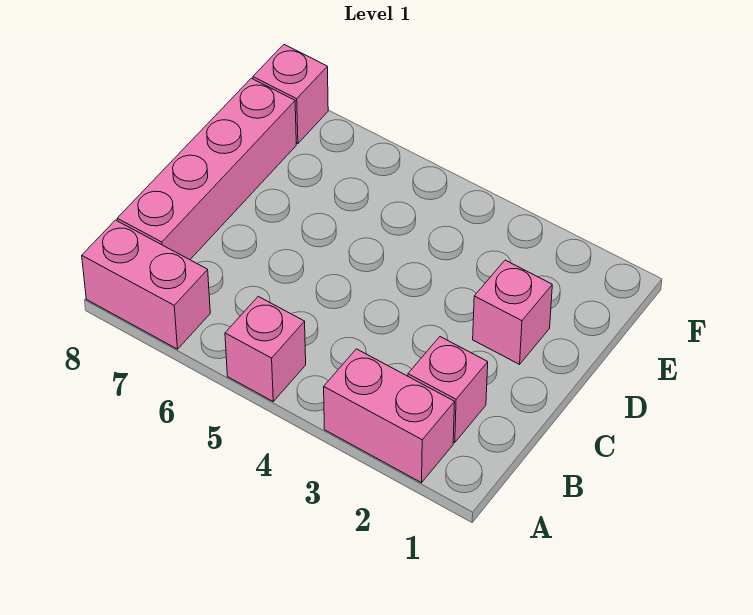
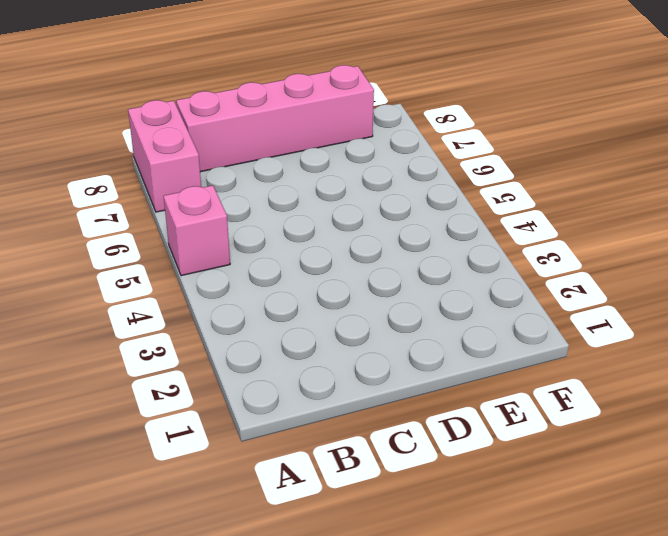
none -> pink brick A2:A3 level 1
none -> pink brick B2 level 1

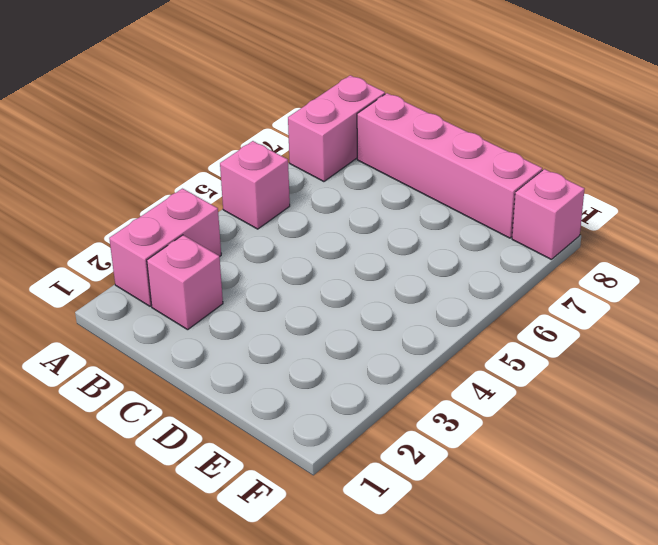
none -> pink brick D2 level 1

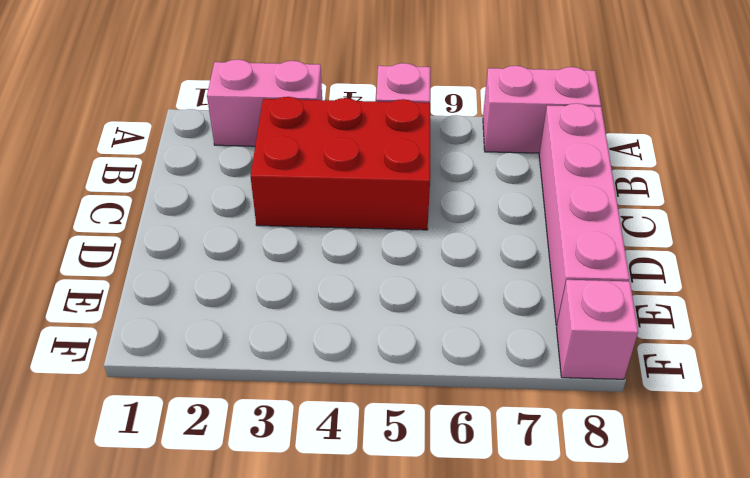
red brick B3:C5 level 1 -> none
none -> pink brick B2 level 1
none -> pink brick D2 level 1

